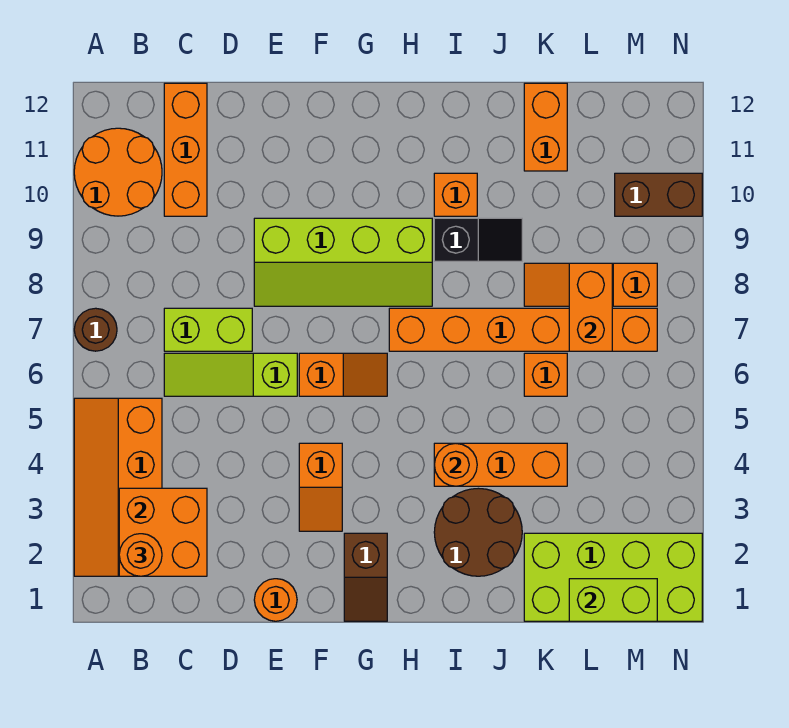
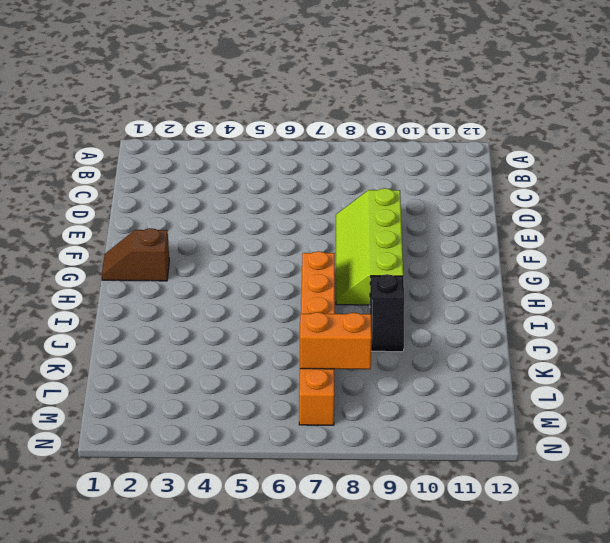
none -> orange slope A2:B5 level 1 top B
none -> brown round brick A7 level 1
none -> orange round brick A10:B11 level 1

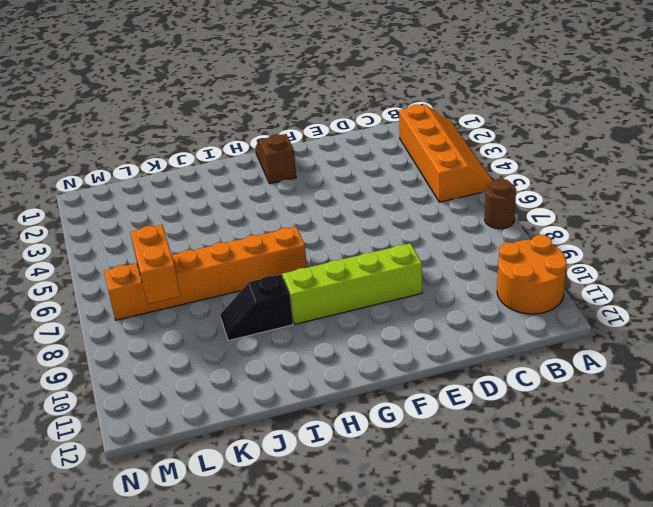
none -> lime slope C6:E6 level 1 top E
none -> lime brick C7:D7 level 1
none -> orange brick C10:C12 level 1

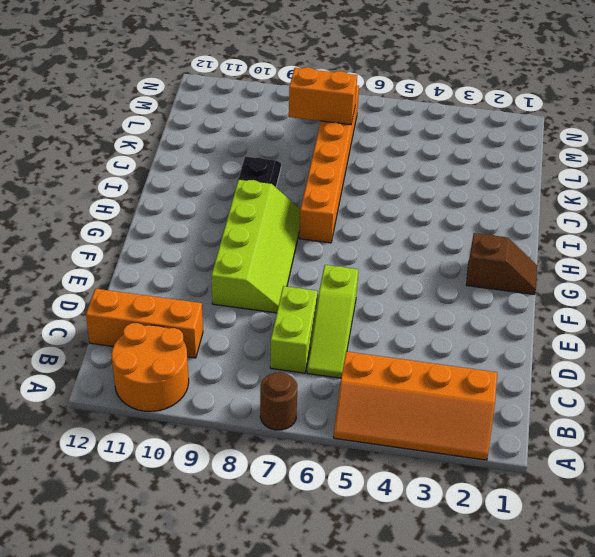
none -> orange round brick E1 level 1
none -> orange slope F3:F4 level 1 top 4
none -> orange slope F6:G6 level 1 top F

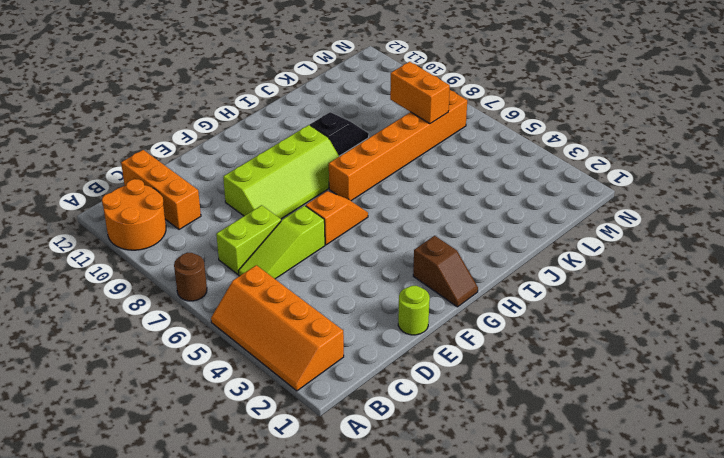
lime round brick E1 level 1 -> orange round brick E1 level 1
none -> orange slope F3:F4 level 1 top 4
none -> brown round brick I2:J3 level 1
none -> orange brick I4:K4 level 1

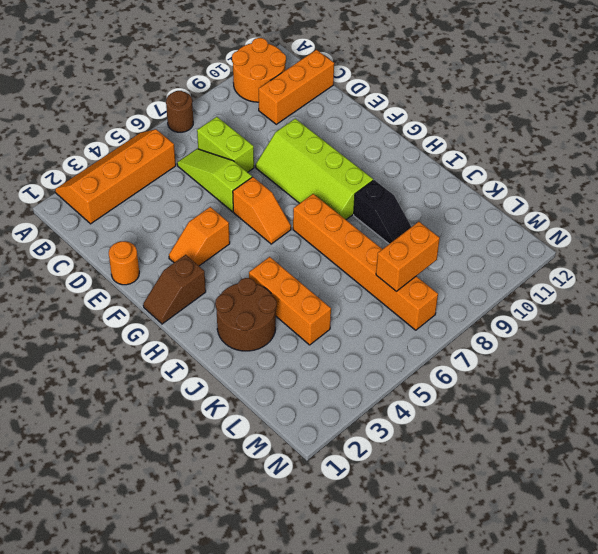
none -> orange brick I10 level 1
none -> lime brick K1:N2 level 1
none -> orange brick K6 level 1

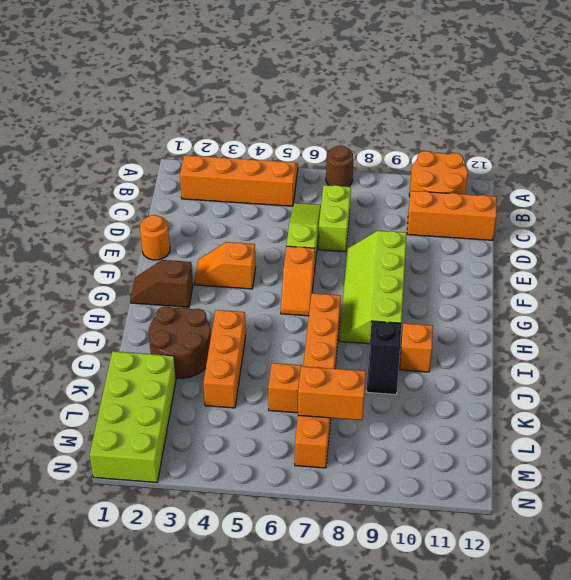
none -> orange slope K8:M8 level 1 top M
none -> orange brick K11:K12 level 1
none -> brown brick M10:N10 level 1

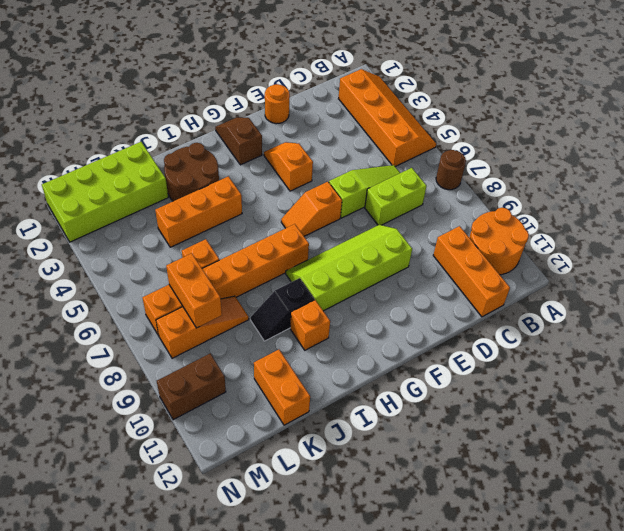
none -> orange brick B2:C3 level 2
none -> orange round brick I4 level 2
none -> lime brick L1:M1 level 2

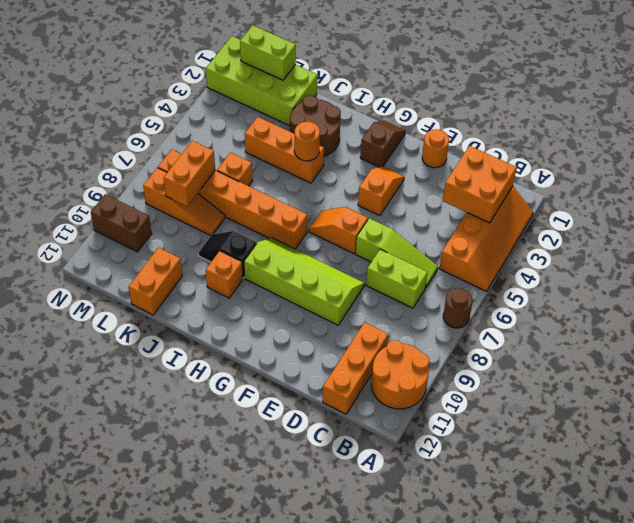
none -> orange round brick B2 level 3

